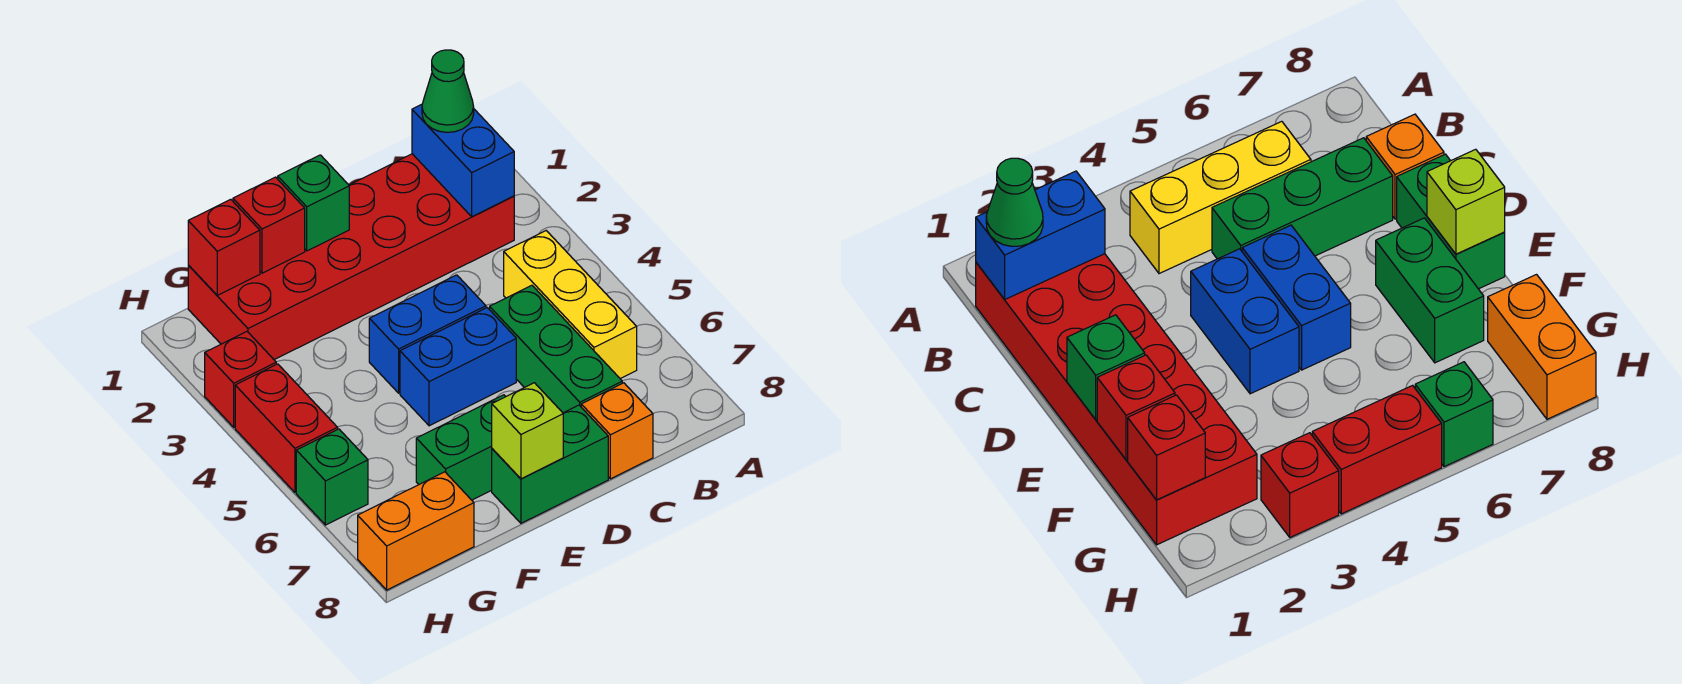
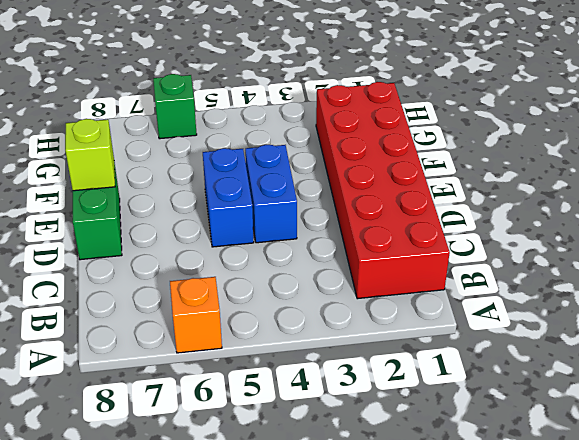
orange brick A6 level 1 -> orange brick C8 level 1
none -> yellow brick B4:B6 level 1
none -> green brick C5:C7 level 1
none -> green brick E7:F7 level 1

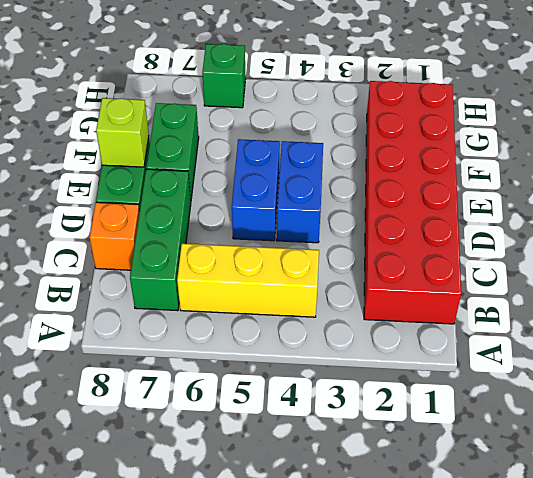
green brick B7:D7 level 1 -> green brick C5:C7 level 1
none -> orange brick G8:H8 level 1
none -> red brick H3 level 1
none -> red brick H4:H5 level 1

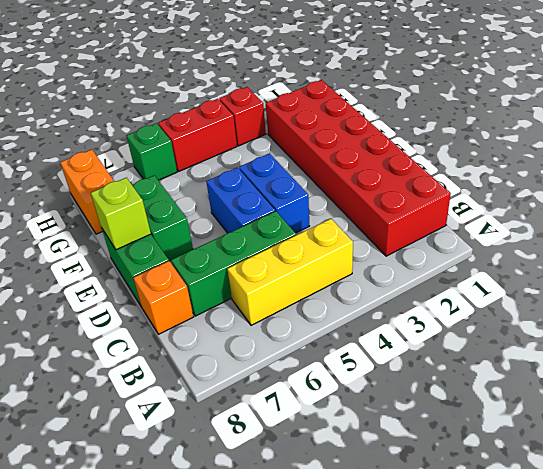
none -> blue brick B1:B2 level 2
none -> green brick E1 level 2
none -> red brick F1 level 2

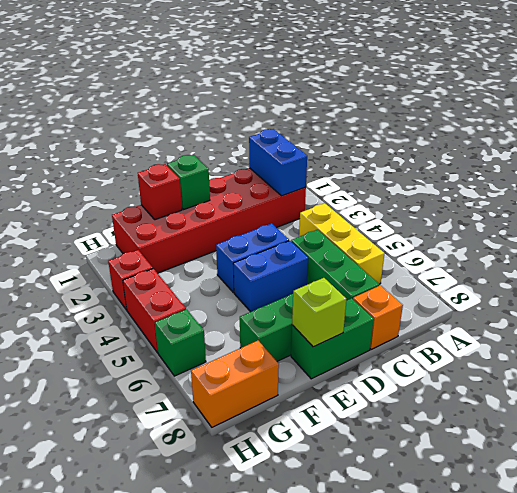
none -> red brick G1 level 2
none -> green cone B1 level 3

